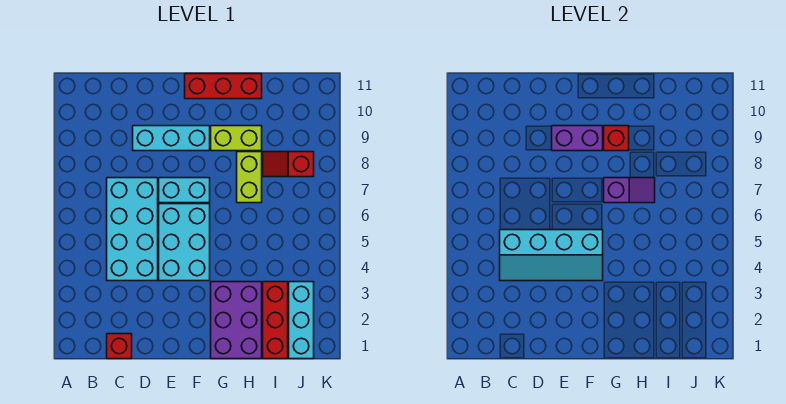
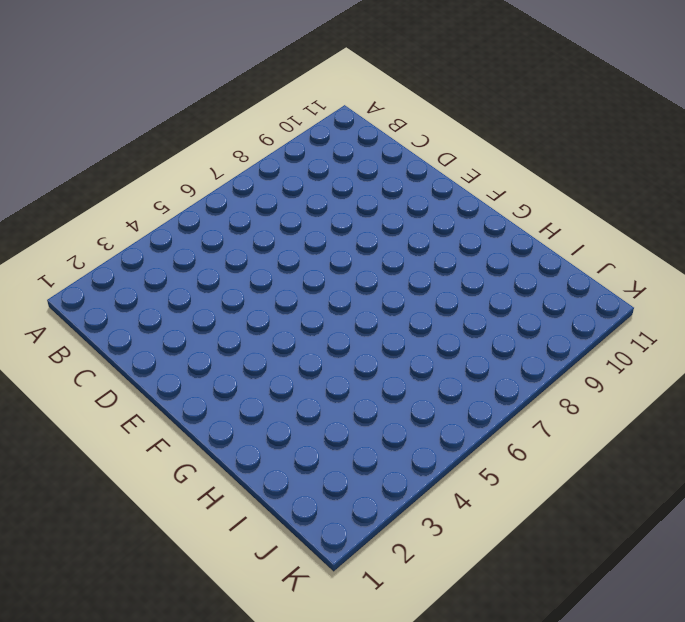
none -> red brick C1 level 1
none -> cyan brick C4:D7 level 1
none -> cyan brick D9:F9 level 1

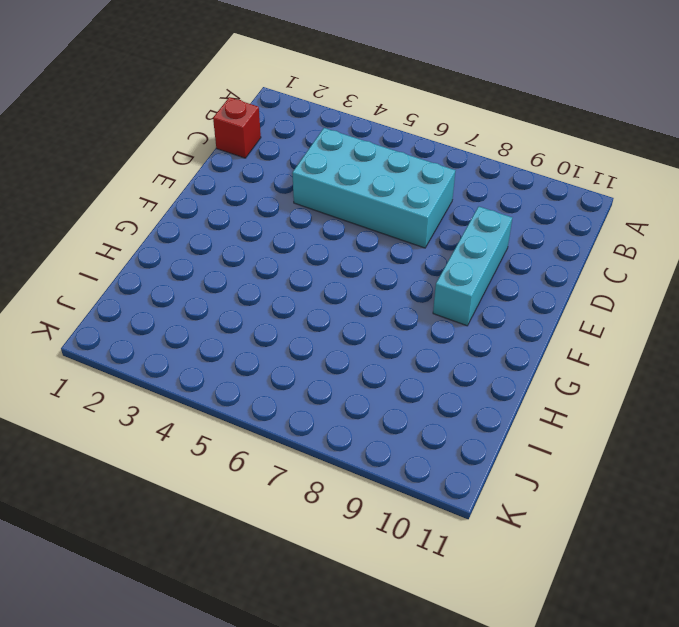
none -> cyan brick E4:F6 level 1
none -> cyan brick E7:F7 level 1
none -> red brick F11:H11 level 1

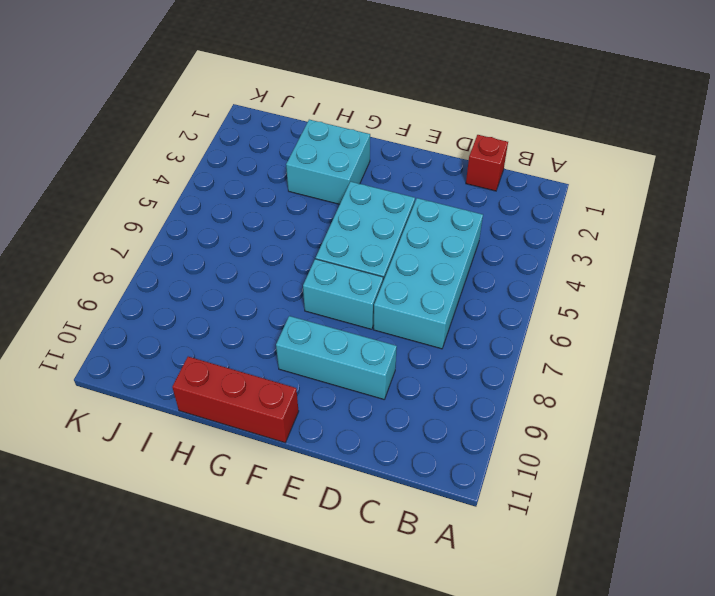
cyan brick G2:H3 level 1 -> purple brick G1:H3 level 1
none -> lime brick G9:H9 level 1
none -> lime brick H7:H8 level 1
none -> red brick I1:I3 level 1

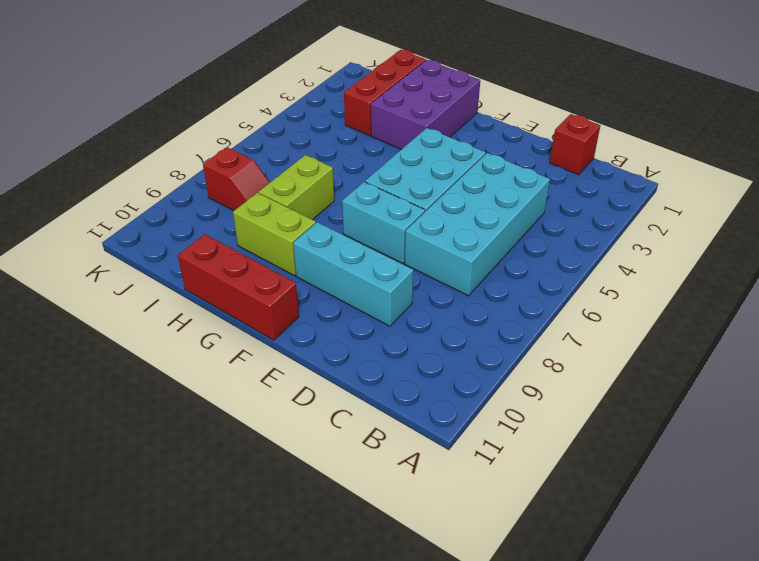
none -> cyan brick J1:J3 level 1
none -> cyan slope C4:F5 level 2 top 5
none -> purple brick E9:F9 level 2

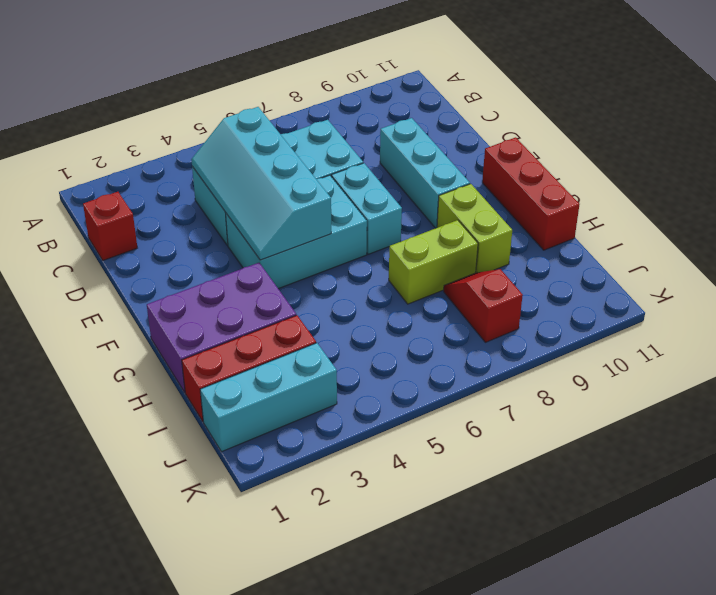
none -> purple brick E9:F9 level 2
none -> purple slope G7:H7 level 2 top G
none -> red brick G9 level 2

